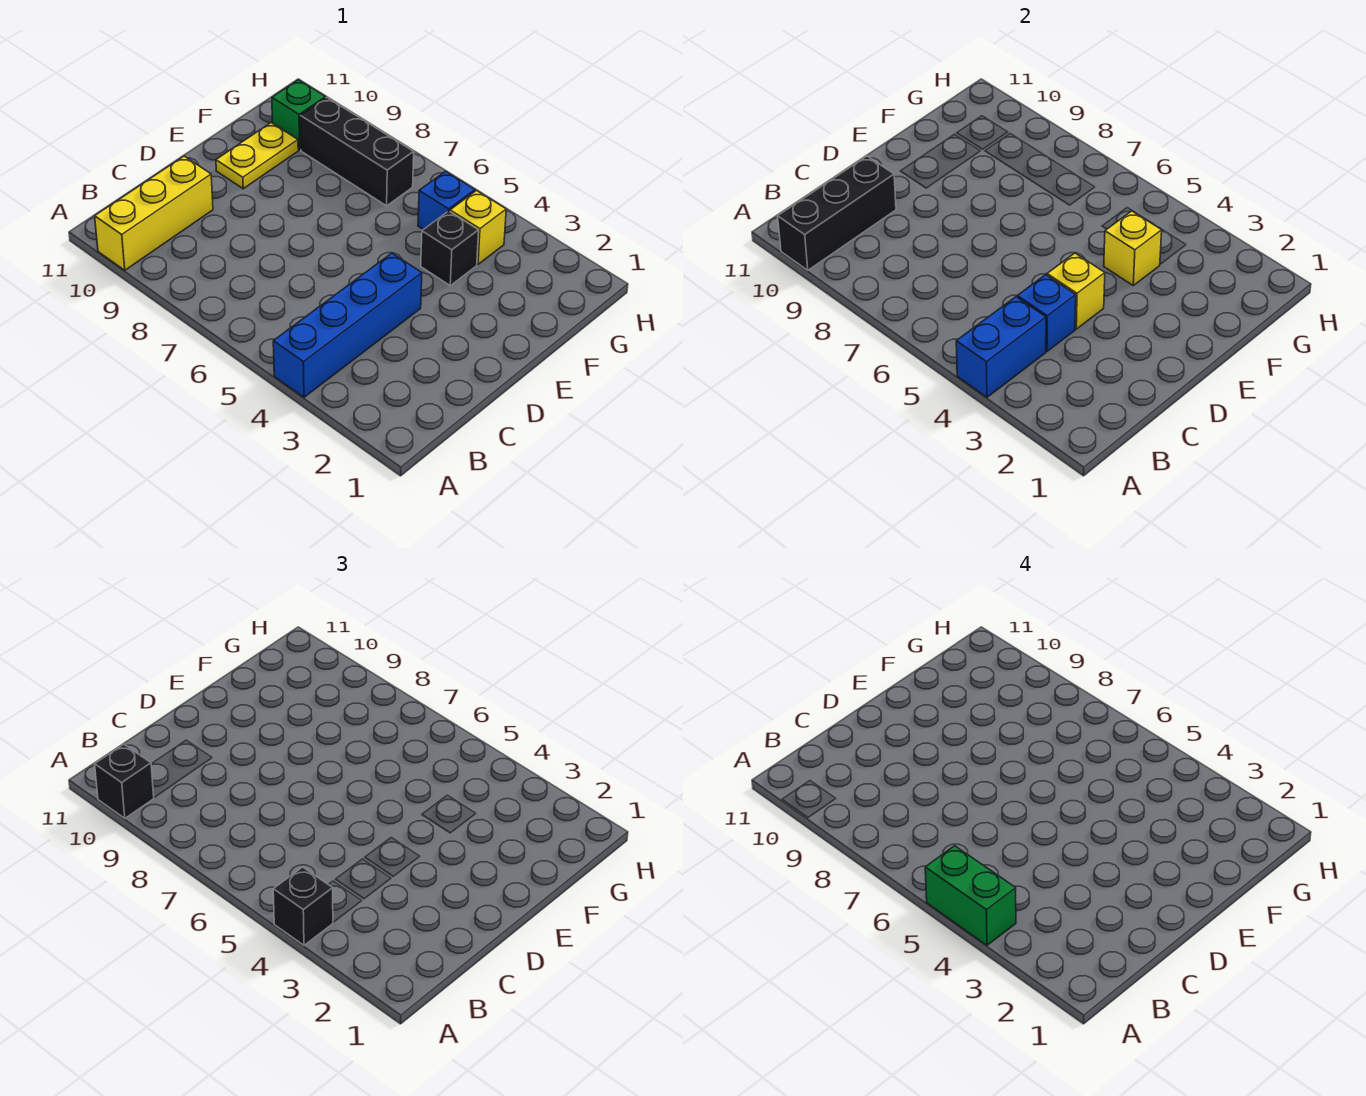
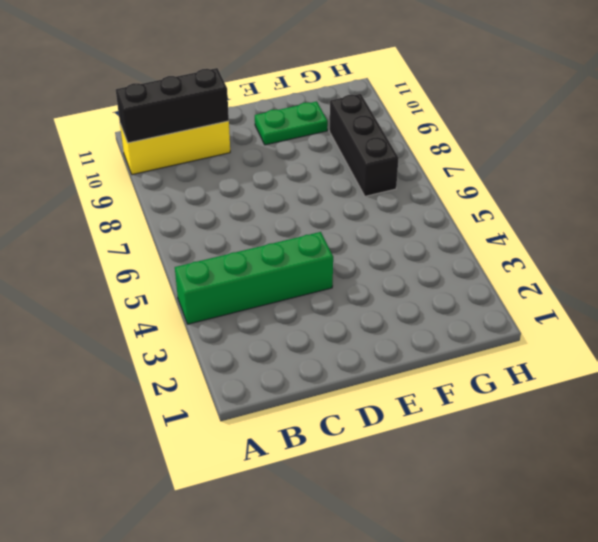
green brick A4:D4 level 1 -> blue brick A4:D4 level 1
green plate E10:F10 level 1 -> yellow plate E10:F10 level 1
none -> black brick F4 level 1
none -> yellow brick G4 level 1
none -> blue brick G5 level 1

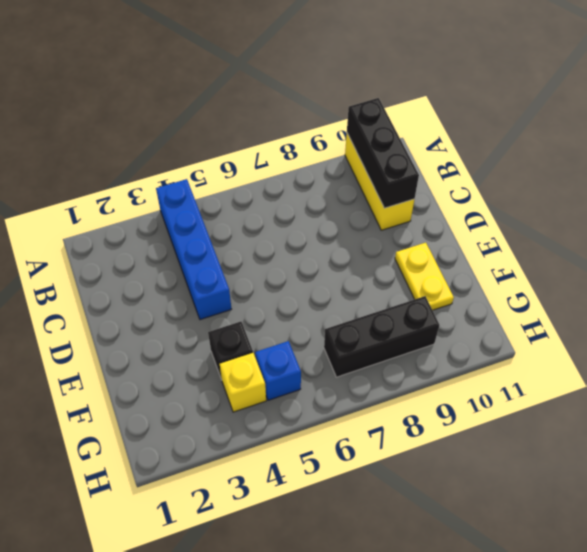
none -> green brick G10 level 1
none -> blue brick A4:B4 level 2
none -> blue brick C4 level 2

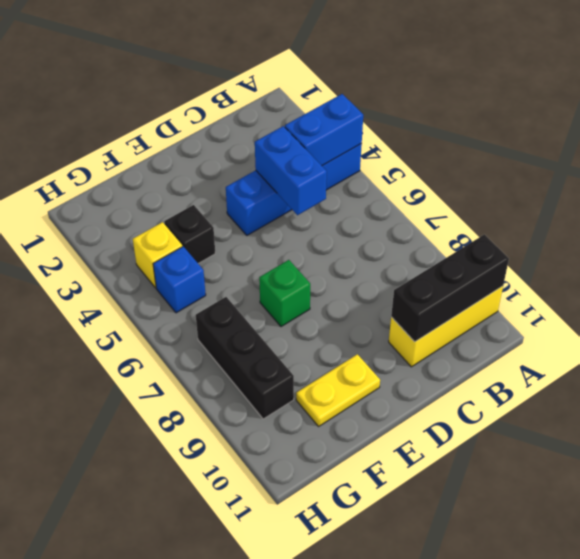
blue brick C4:C5 level 2 -> blue brick C4 level 2
green brick E7 level 1 -> green brick G10 level 1
none -> yellow brick D4 level 2
none -> yellow brick F4 level 2
none -> black brick A4 level 3

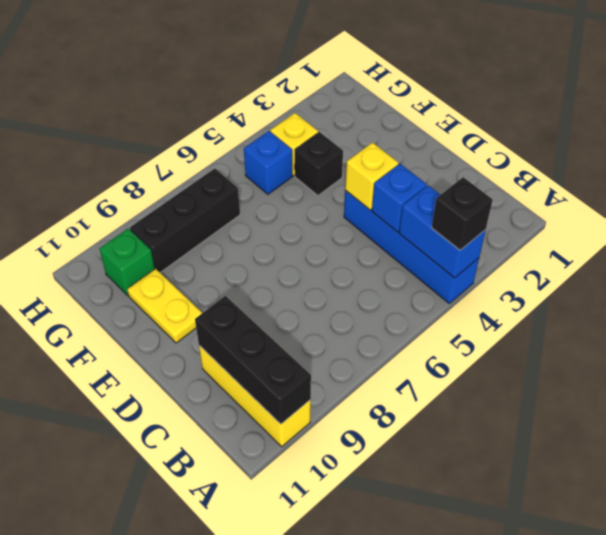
none -> yellow brick F4 level 2
none -> black brick A10 level 3
none -> green brick A4:A5 level 4

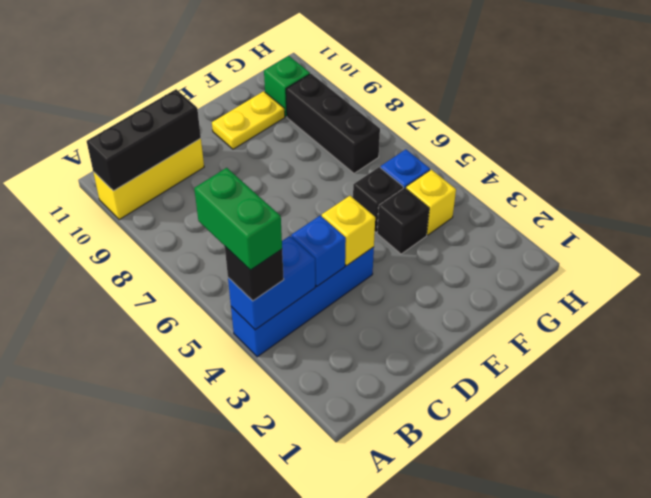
black brick F5 level 1 -> black brick A10 level 3
none -> yellow brick F4 level 2

